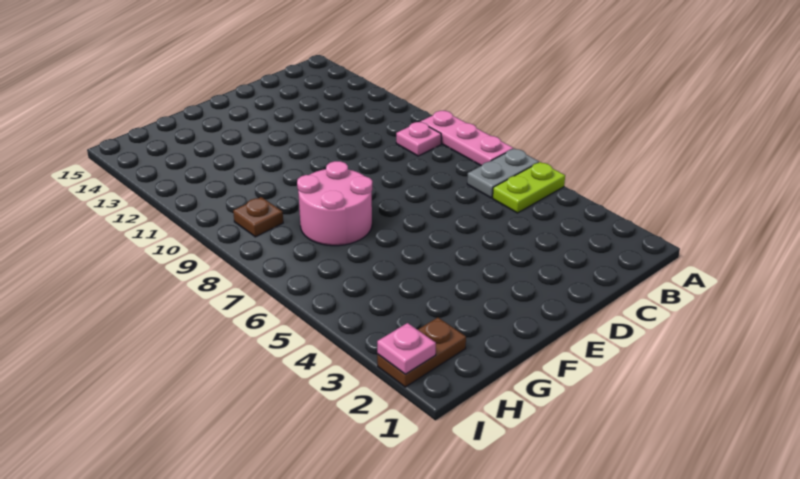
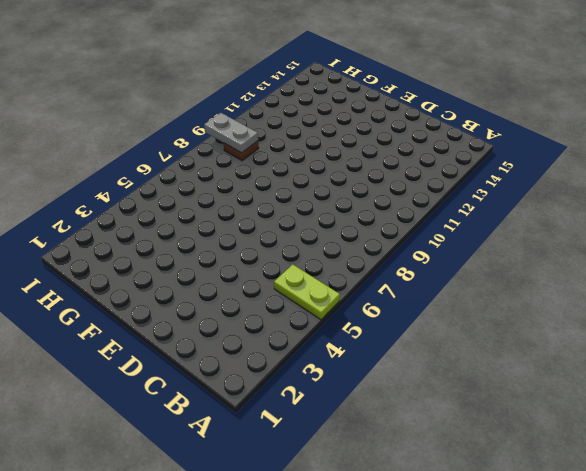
grey plate H9:I9 level 2 -> grey plate A6:B6 level 1
none -> pink plate A7:A9 level 1
none -> pink plate B9 level 1

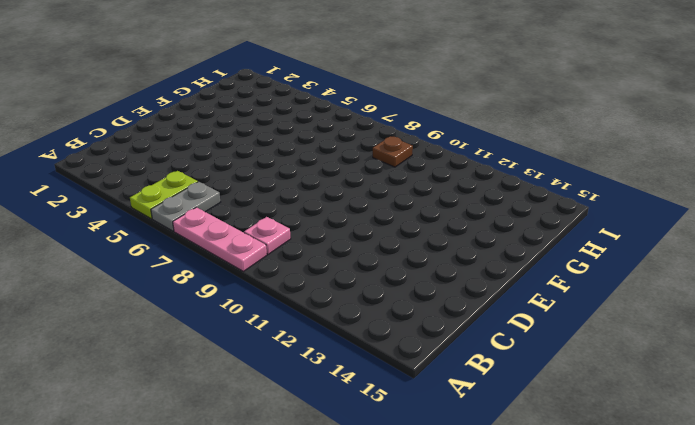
none -> pink round brick F7:G8 level 1
none -> brown plate H2:I2 level 1

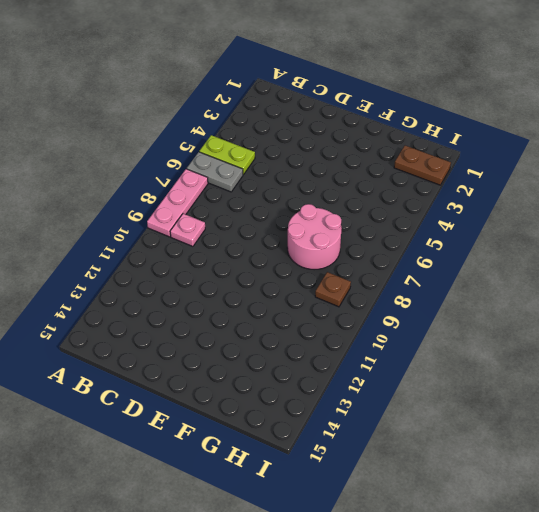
none -> pink plate I2 level 2

